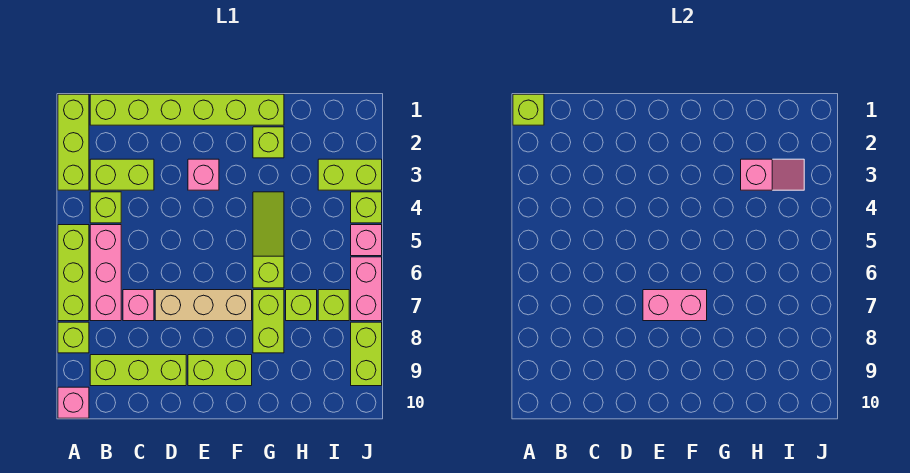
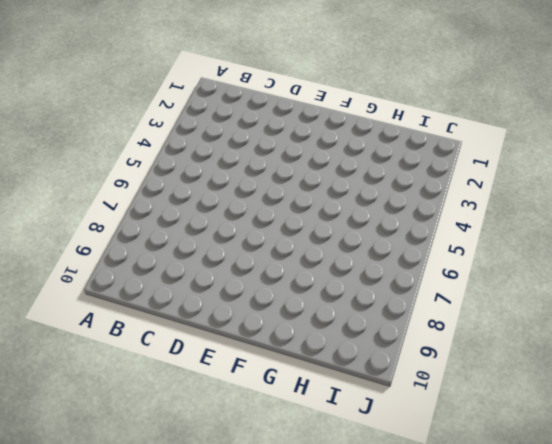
none -> lime brick A1:A3 level 1
none -> lime brick A5:A7 level 1
none -> lime brick A8 level 1

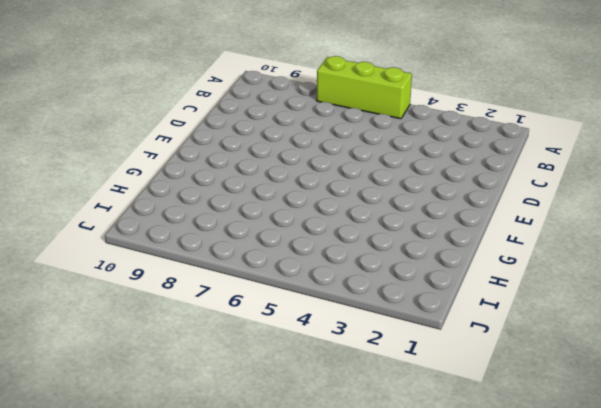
none -> lime brick A1:A3 level 1
none -> lime brick A8 level 1
none -> pink brick A10 level 1

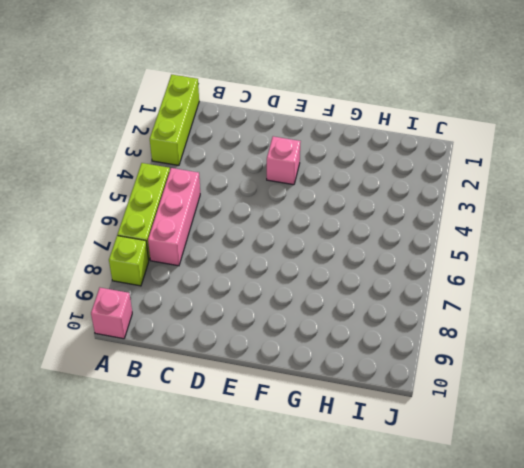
none -> lime brick B1:G1 level 1
none -> lime brick B3:C3 level 1
none -> lime brick B4 level 1

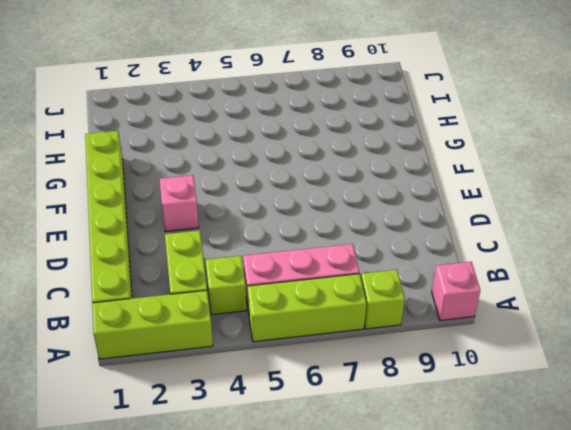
none -> lime brick B9:D9 level 1
none -> pink brick C7 level 1
none -> tan brick D7:F7 level 1

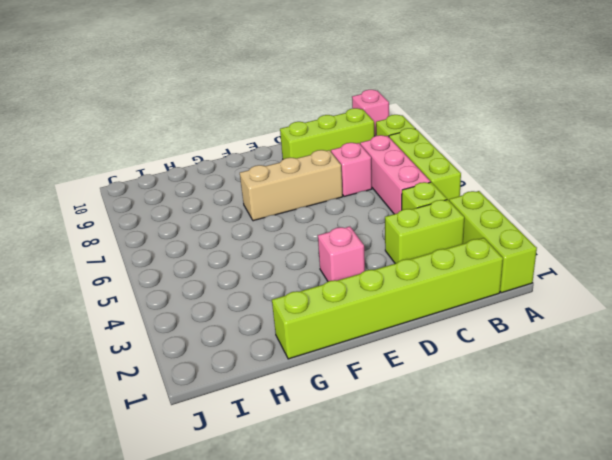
none -> lime brick E9:F9 level 1
none -> lime brick G2 level 1
none -> lime slope G4:G6 level 1 top 6

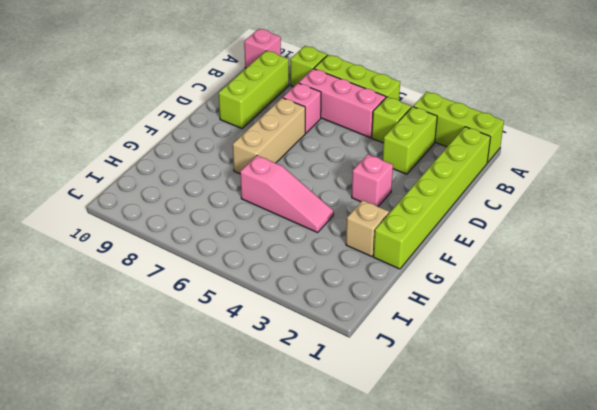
tan brick G2 level 1 -> lime brick G2 level 1
pink slope G4:G6 level 1 top 6 -> lime slope G4:G6 level 1 top 6
none -> lime brick E9:F9 level 1
none -> lime brick G7:G8 level 1
none -> lime brick H7 level 1

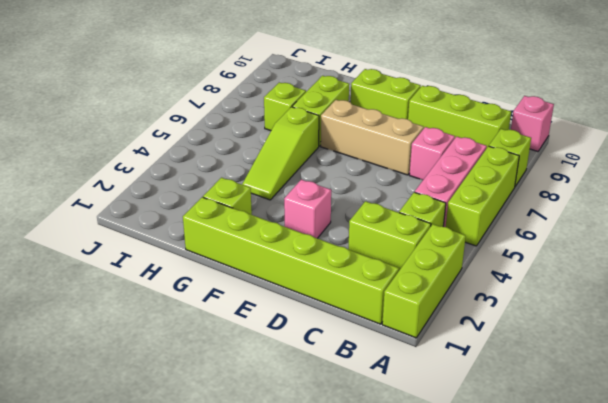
none -> lime brick I3:J3 level 1
none -> lime brick I7 level 1
none -> lime brick J4 level 1

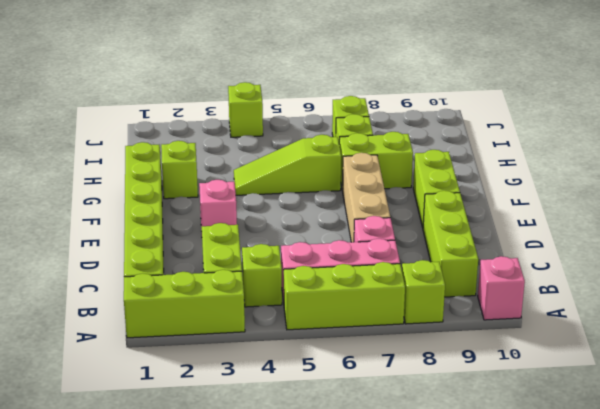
none -> lime brick I3:J3 level 1
none -> pink brick J5 level 1
none -> pink brick J6:J7 level 1

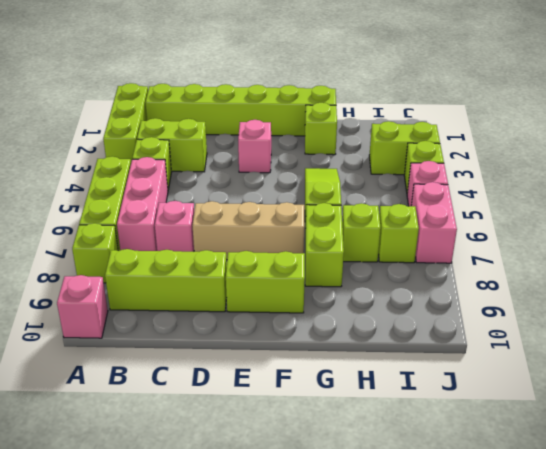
none -> lime brick J8:J9 level 1
none -> lime brick A1 level 2
none -> pink brick E7:F7 level 2

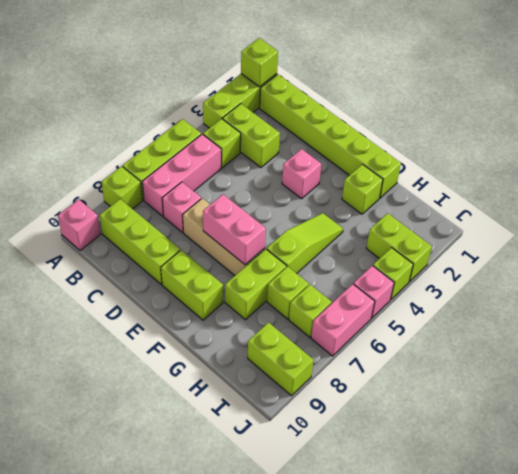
lime brick I9:J9 level 1 -> lime brick J8:J9 level 1
none -> pink slope H3:I3 level 2 top H

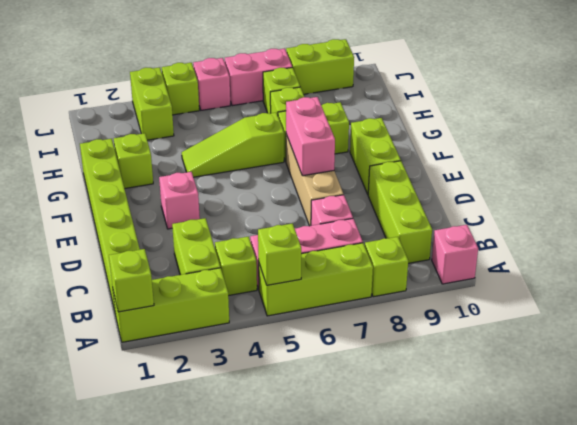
lime brick A5 level 2 -> none
none -> pink slope H3:I3 level 2 top H

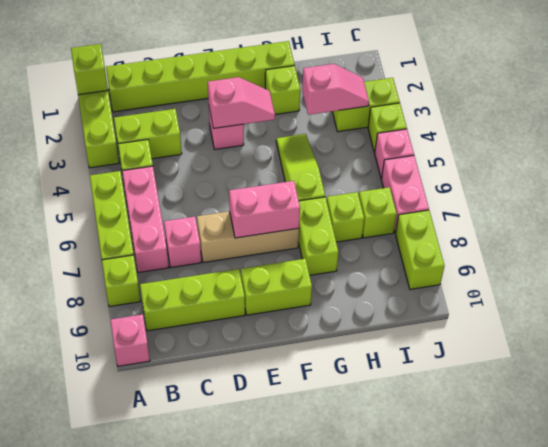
pink slope E3:F3 level 2 top E -> none

